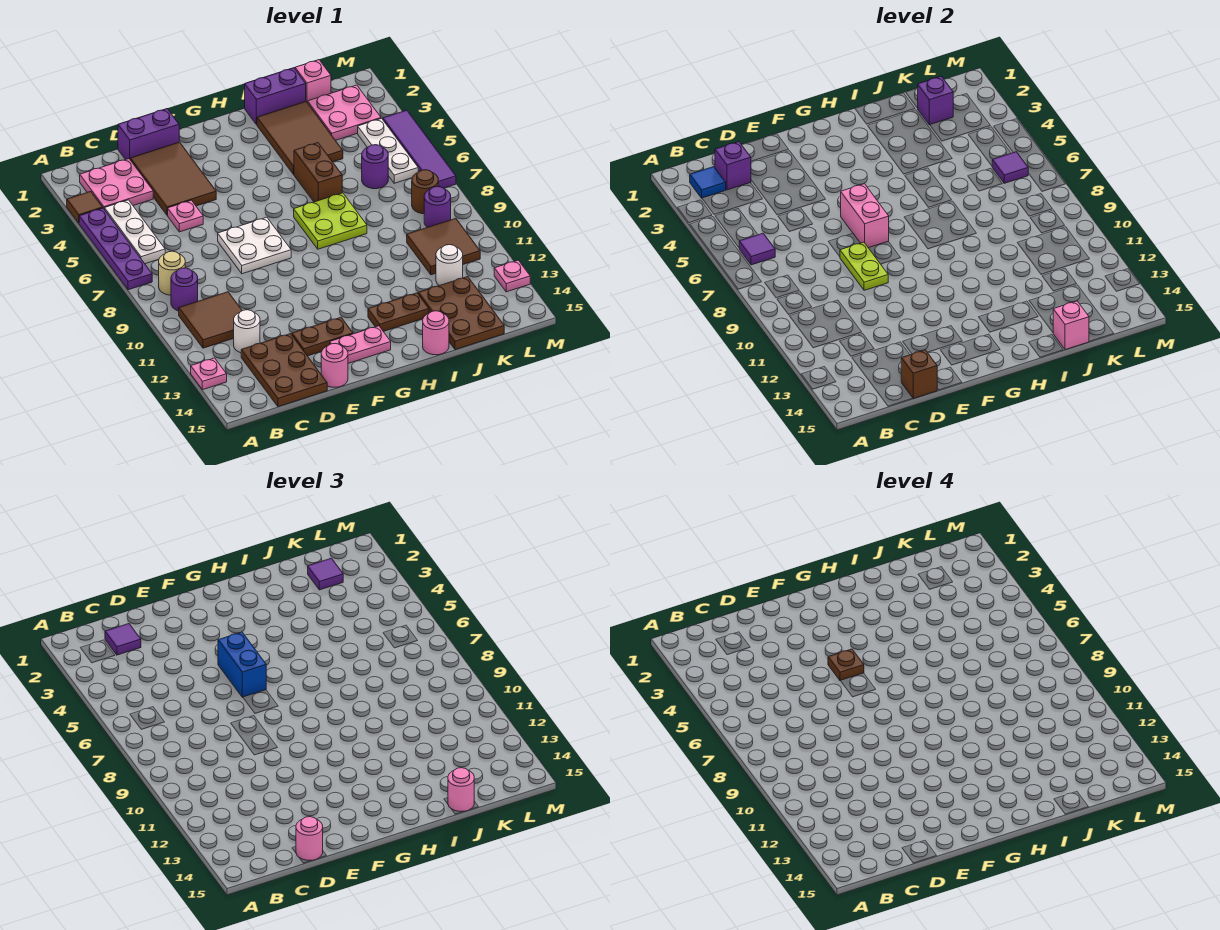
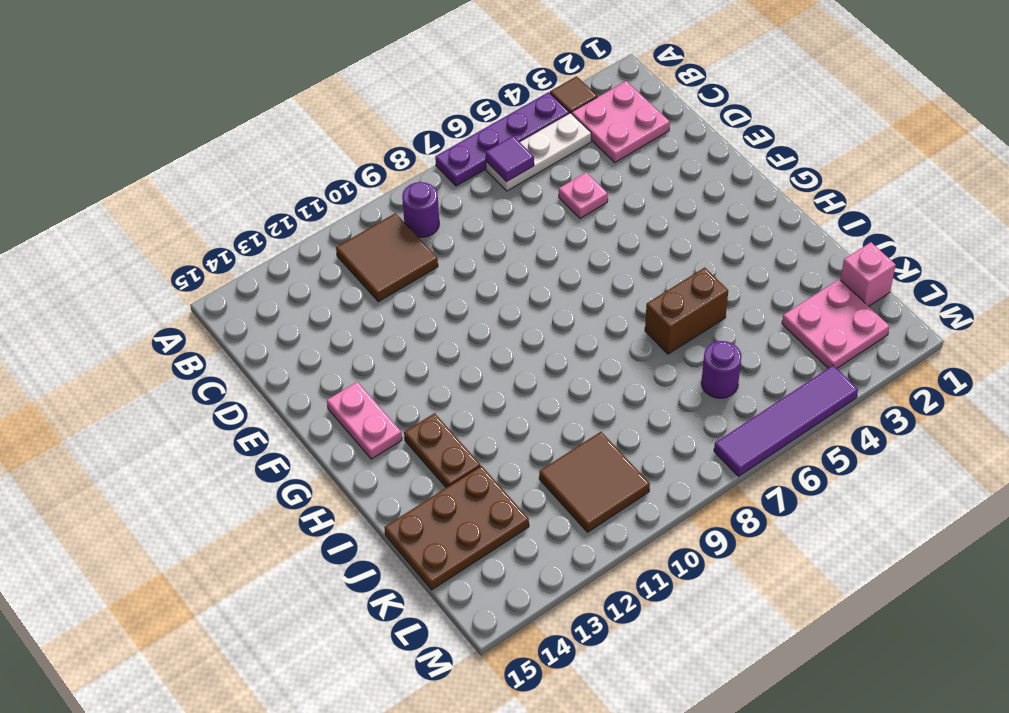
none -> pink plate A13 level 1
none -> tan round brick B8 level 1
none -> white round brick C12 level 1
none -> brown plate C13:D15 level 1

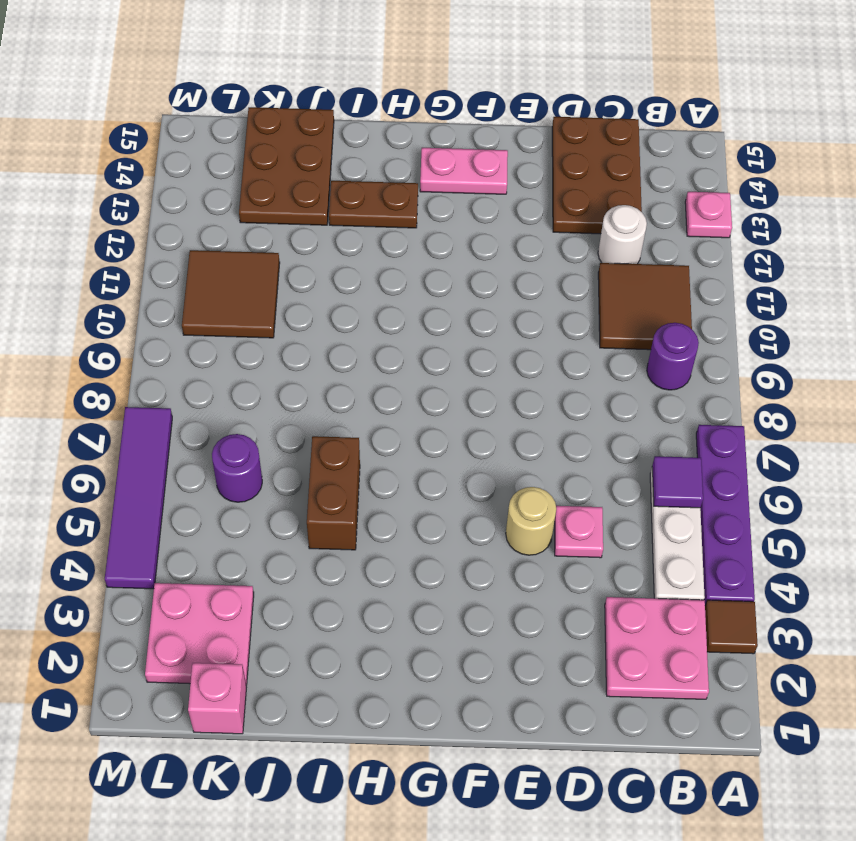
tan round brick E5 level 1 -> tan round brick B8 level 1
none -> purple brick D1:E1 level 1
none -> brown tile D2:E4 level 1
none -> white plate E7:F8 level 1
none -> brown plate E13:F13 level 1

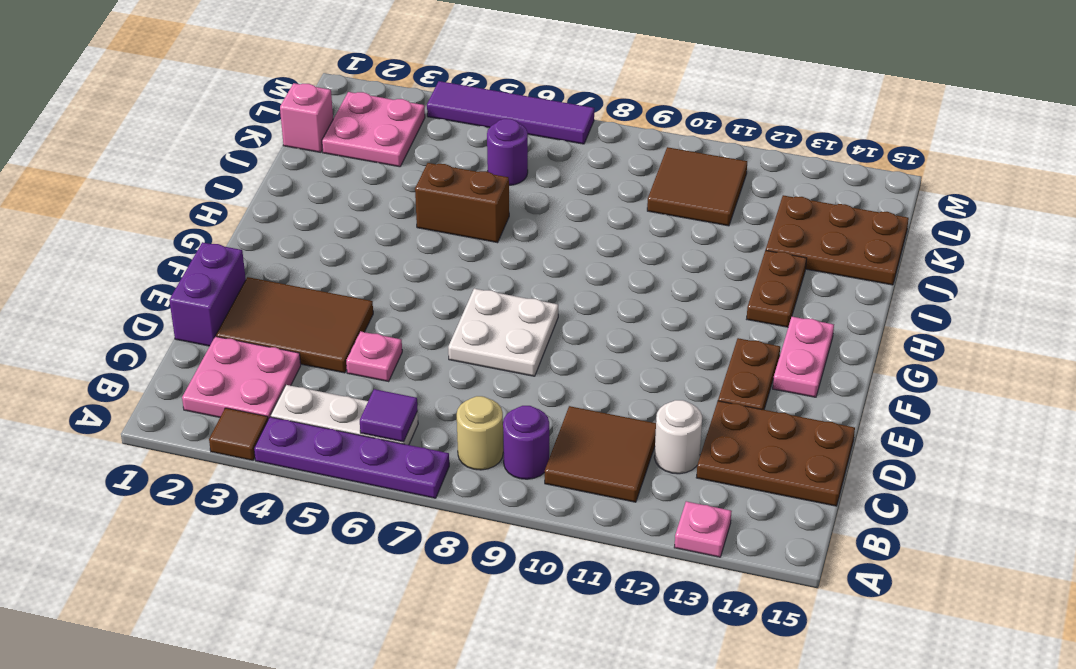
none -> pink round brick E15 level 1
none -> lime plate H7:I8 level 1
none -> purple brick I1:J1 level 1
none -> brown tile I2:J4 level 1

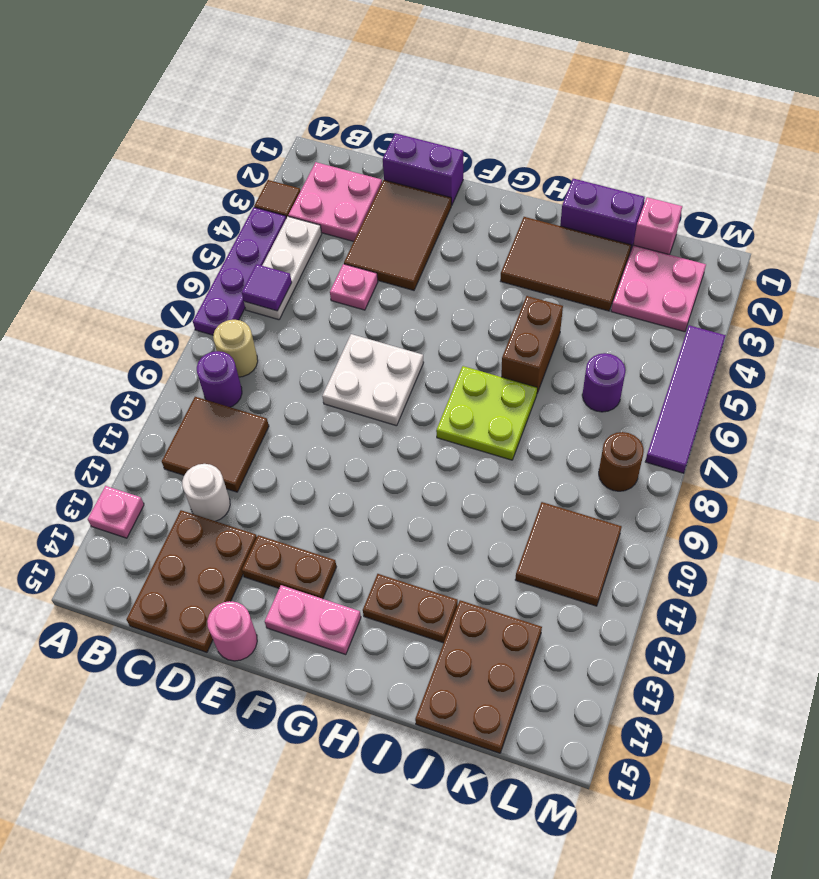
brown tile H2:J3 level 1 -> brown tile I2:J4 level 1
none -> pink round brick I15 level 1
none -> white round brick K12 level 1
none -> white plate L4:L6 level 1
none -> purple round brick L9 level 1

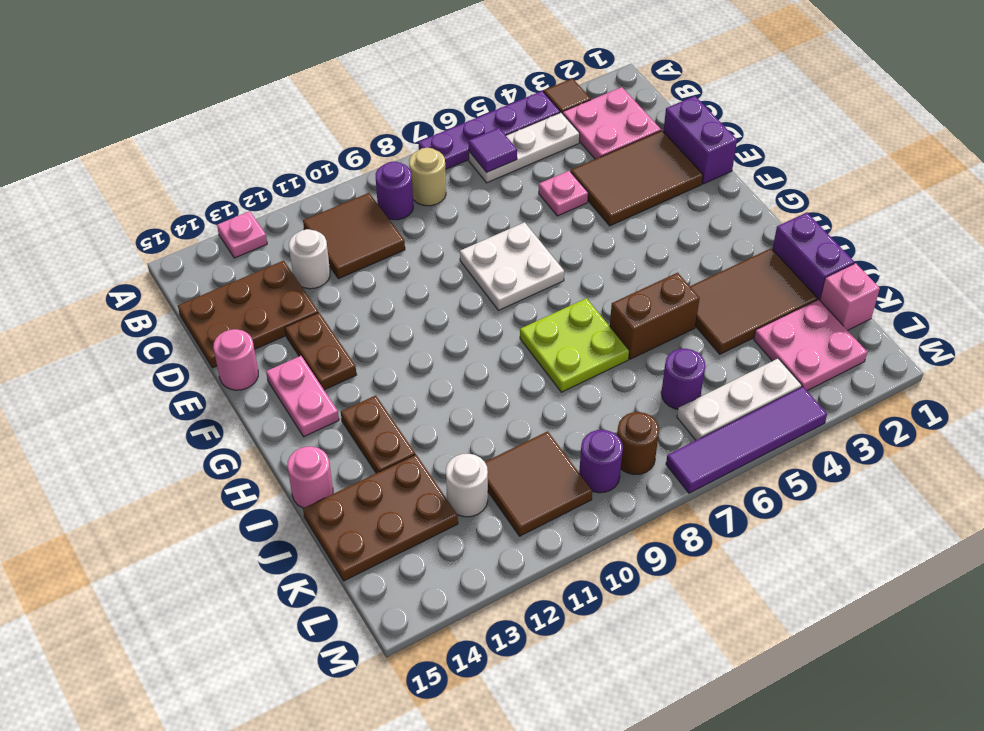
none -> pink plate M13 level 1
none -> blue tile B2 level 2
none -> purple brick C2 level 2
none -> brown brick D15 level 2

